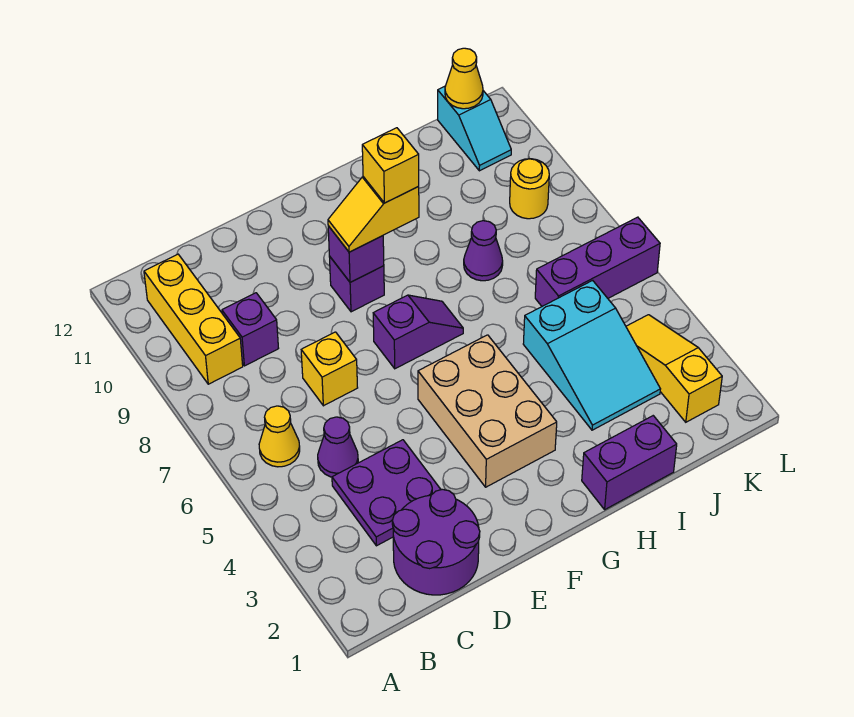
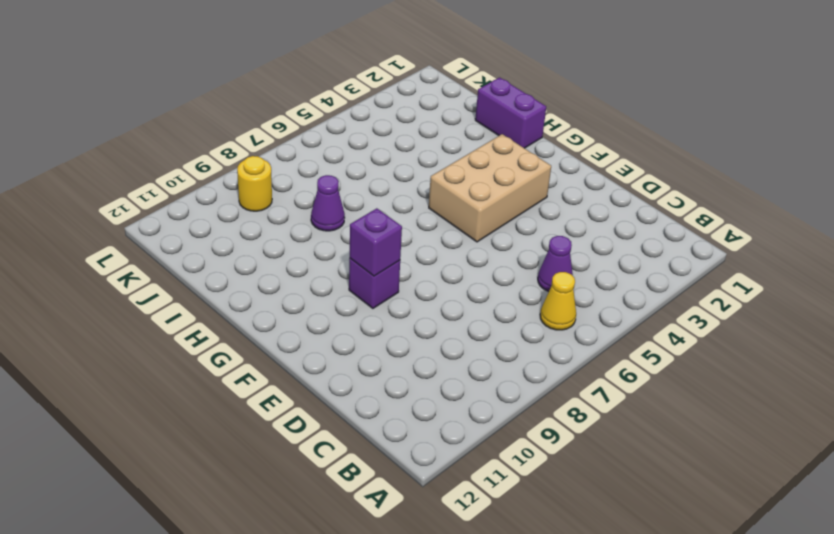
none -> yellow brick B9:B11 level 1
none -> purple round brick C1:D2 level 1
none -> purple plate C3:D4 level 1

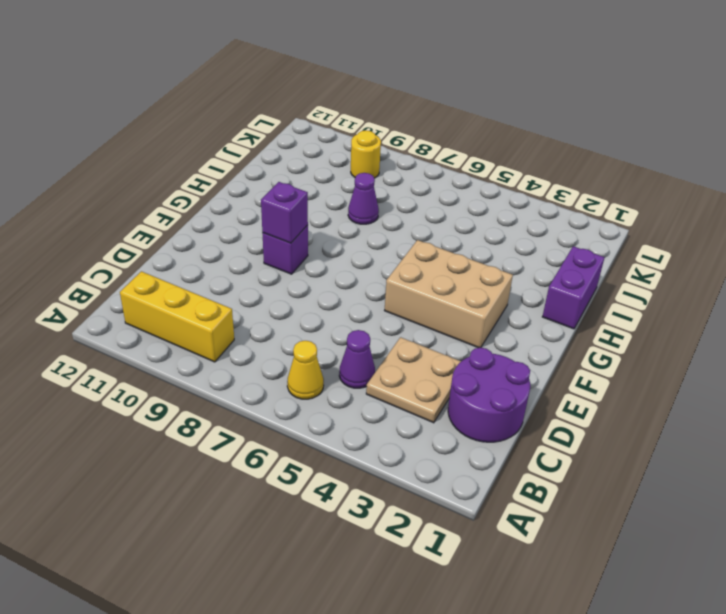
tan plate C3:D4 level 1 -> purple plate C3:D4 level 1
none -> purple brick C9 level 1
none -> yellow brick D7 level 1
none -> purple slope F7:G7 level 1 top F

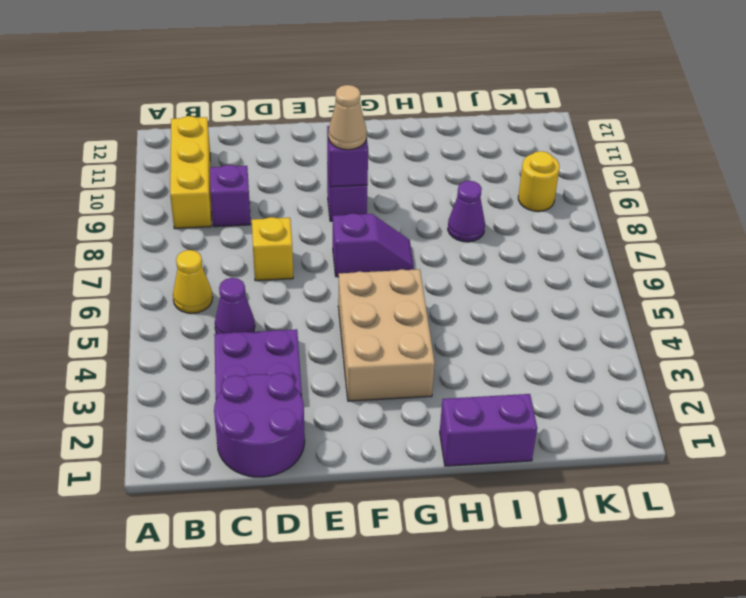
tan cone F9 level 3 -> yellow slope F9:G9 level 3 top G
none -> cyan slope I3:J5 level 1 top 5
none -> purple brick J6:L6 level 1
none -> yellow slope K2:K4 level 1 top 2

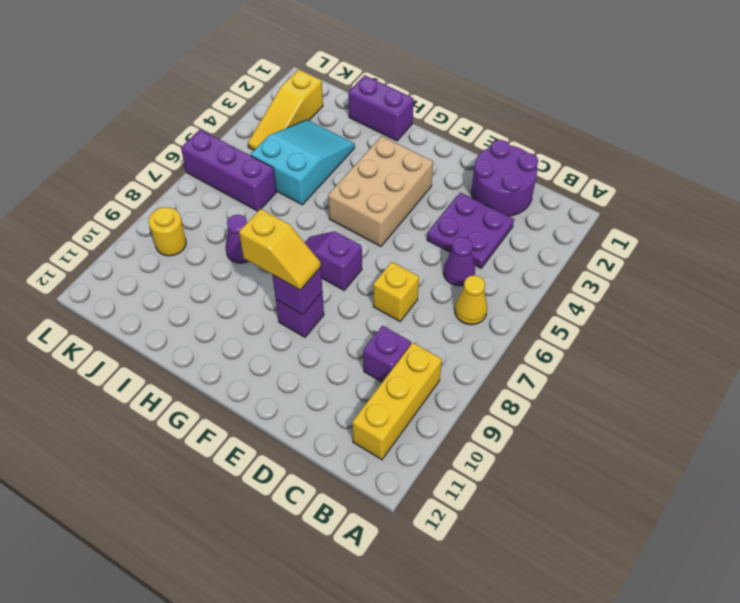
none -> cyan slope K11:K12 level 1 top 12
none -> yellow cone K12 level 2
none -> yellow brick G9 level 4

